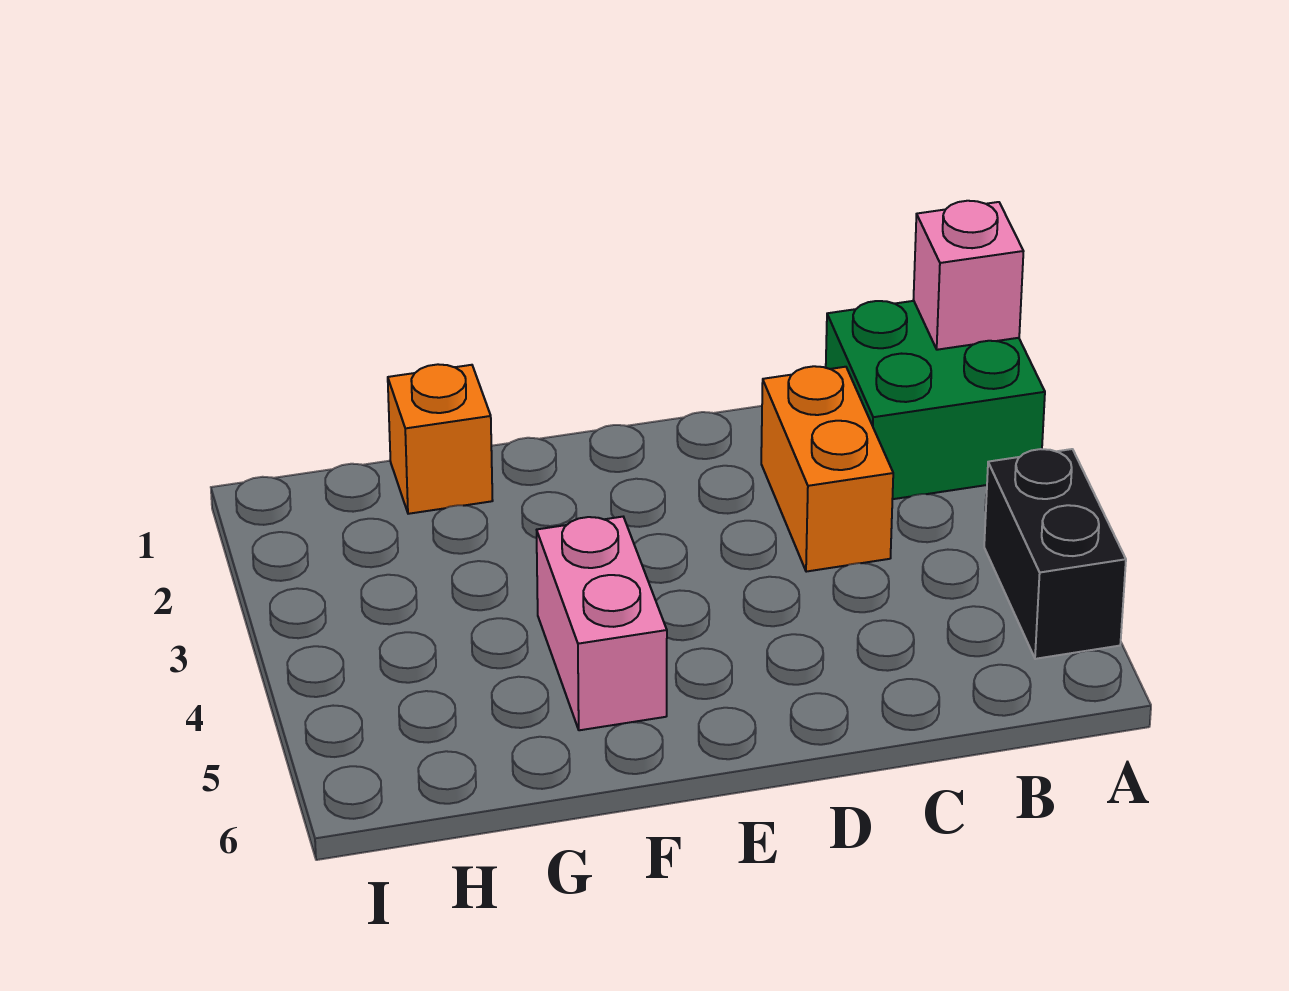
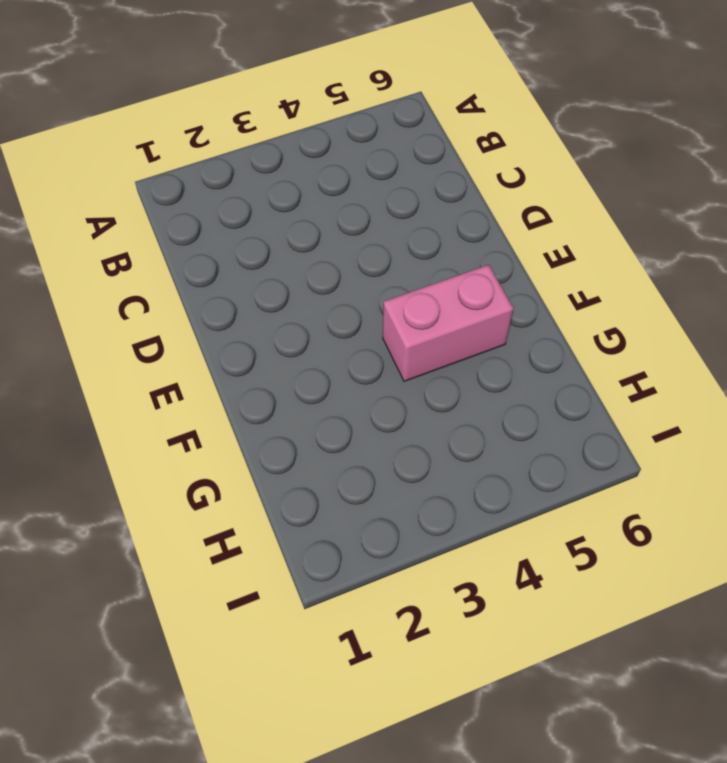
none -> green brick A1:B2 level 1
none -> black brick A4:A5 level 1

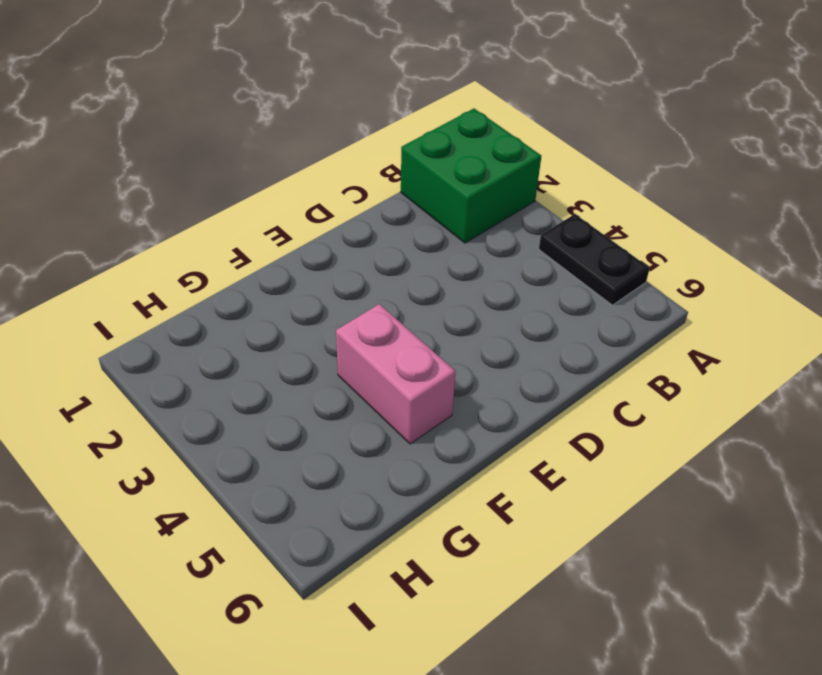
black plate A4:A5 level 1 -> black brick A4:A5 level 1
none -> orange brick C2:C3 level 1
none -> orange brick G1 level 1

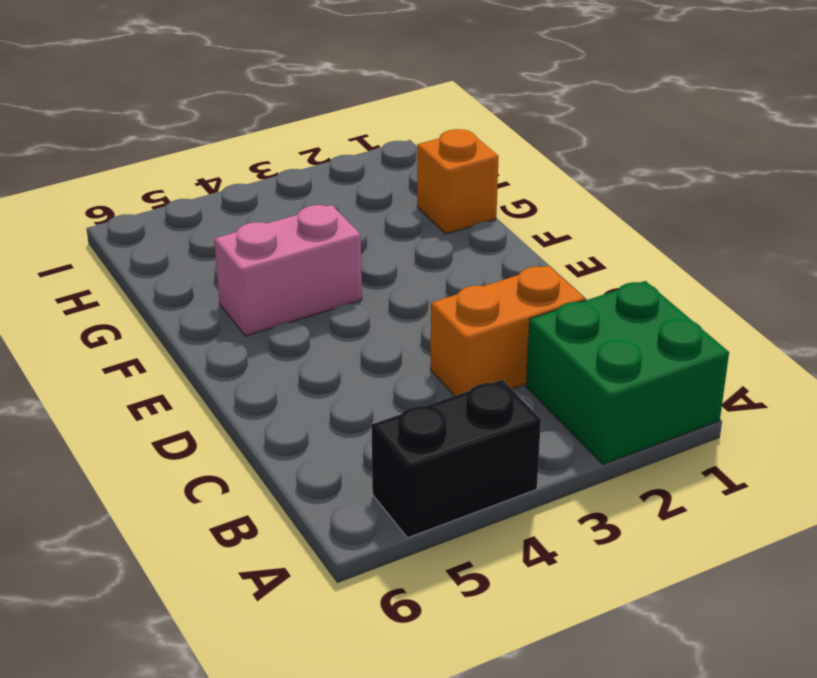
none -> pink brick A1 level 2

